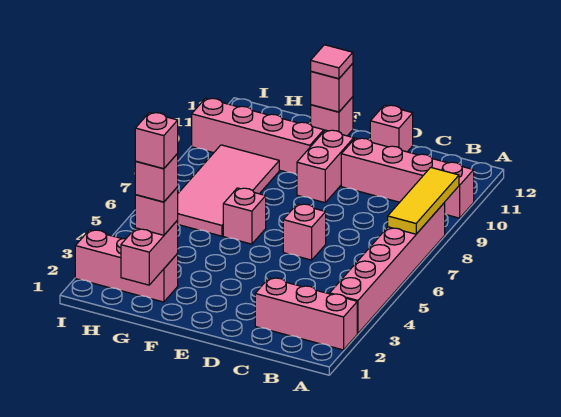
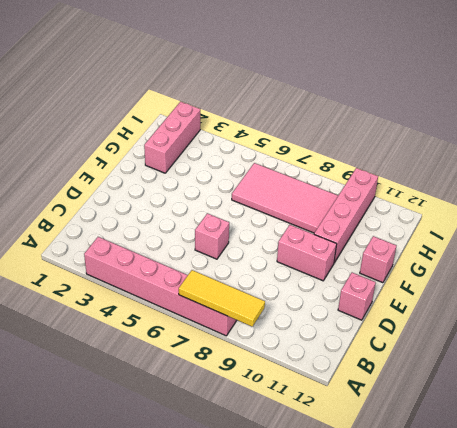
none -> pink brick A2:C2 level 1
none -> pink brick A10:D10 level 1
none -> pink brick F6 level 1

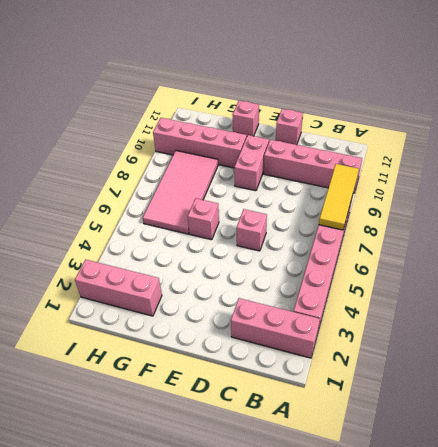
none -> pink brick F12 level 2
none -> pink brick G1:G2 level 2
none -> pink tile F12 level 3

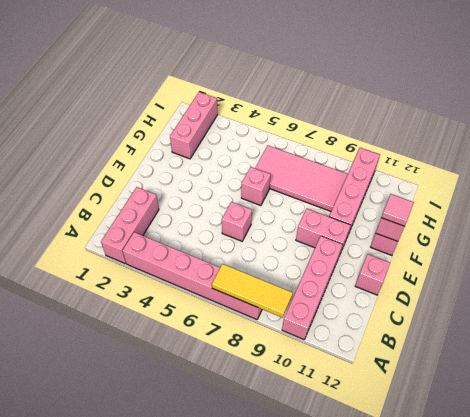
none -> pink brick G1:G2 level 2
none -> pink brick G2 level 3
none -> pink brick G2 level 4

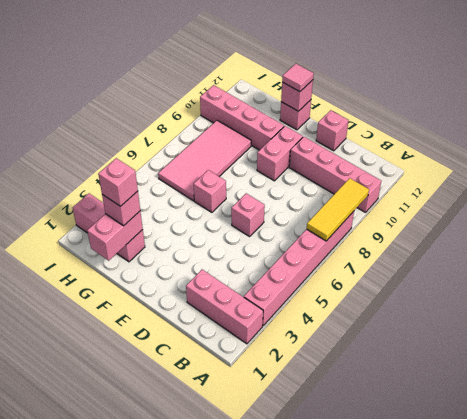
none -> pink brick G2 level 5

